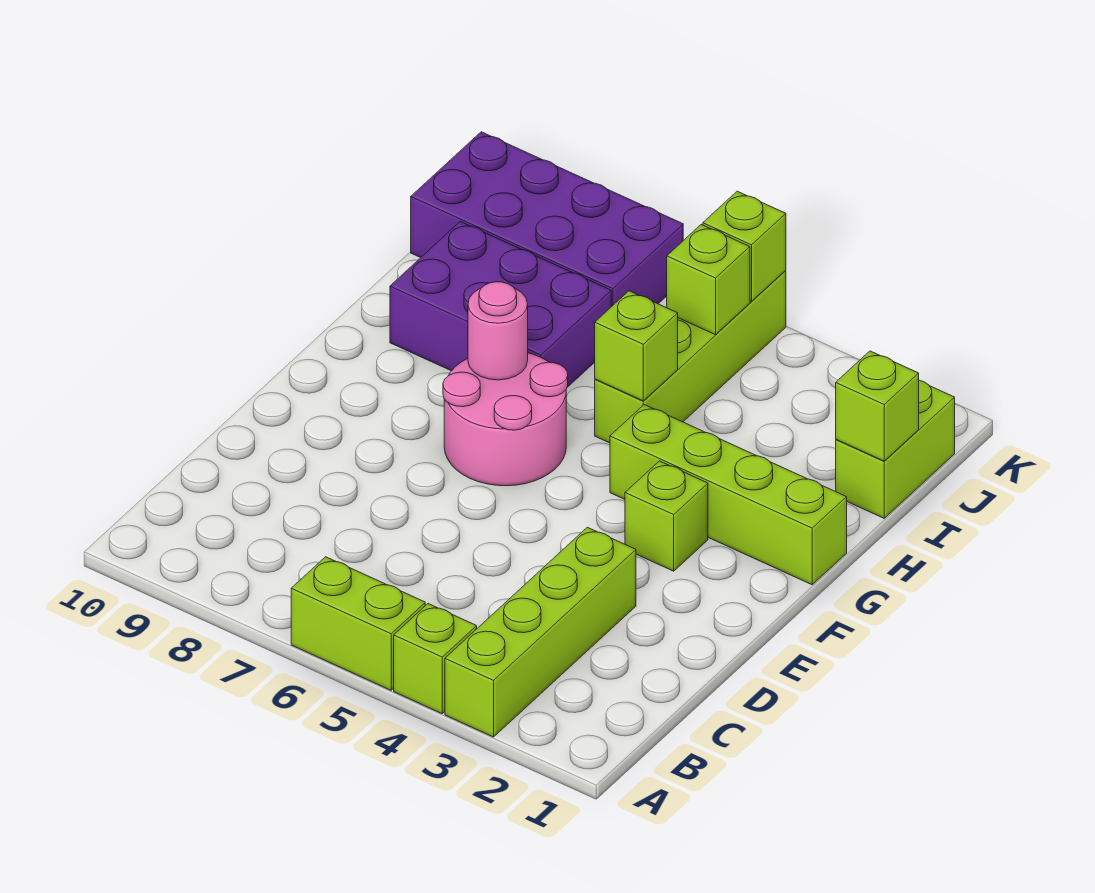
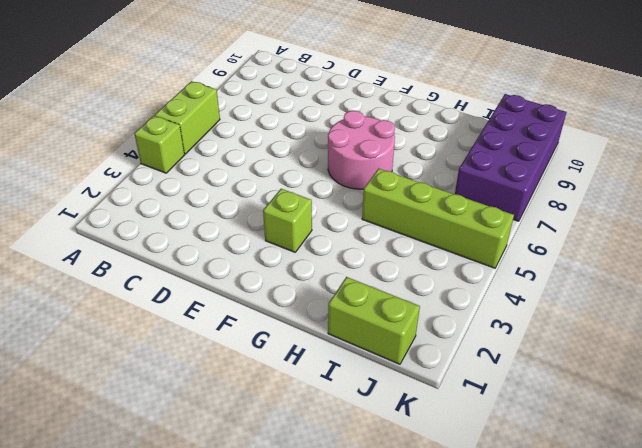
none -> lime brick A3:D3 level 1
none -> lime brick G1:G4 level 1
none -> purple brick H7:I9 level 1

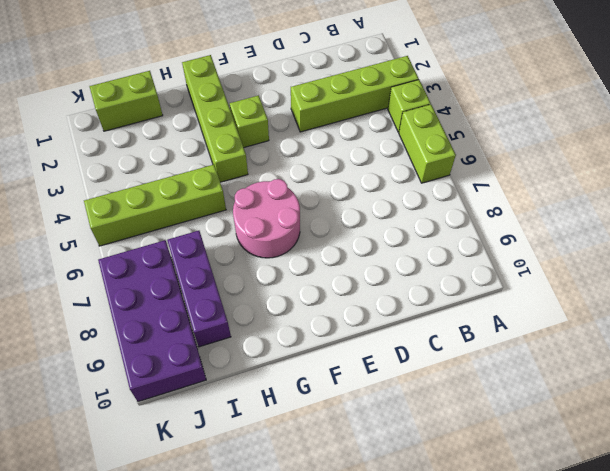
purple brick I7:I9 level 1 -> purple brick H7:I9 level 1
none -> pink round brick G7 level 2
none -> lime brick H5 level 2
none -> lime brick I1 level 2

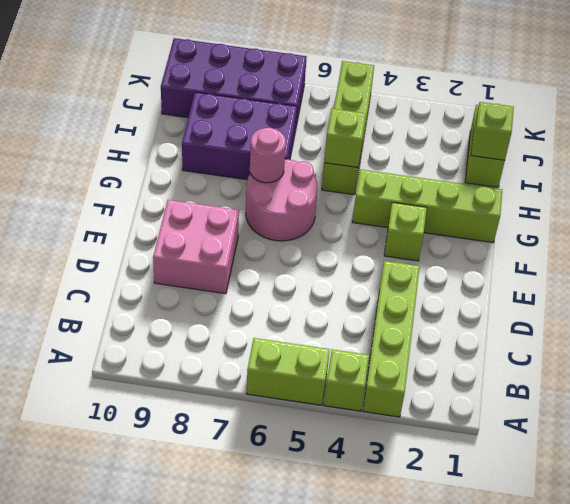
pink brick D8:E9 level 1 -> none
none -> lime brick J5 level 2
none -> lime brick K5 level 2

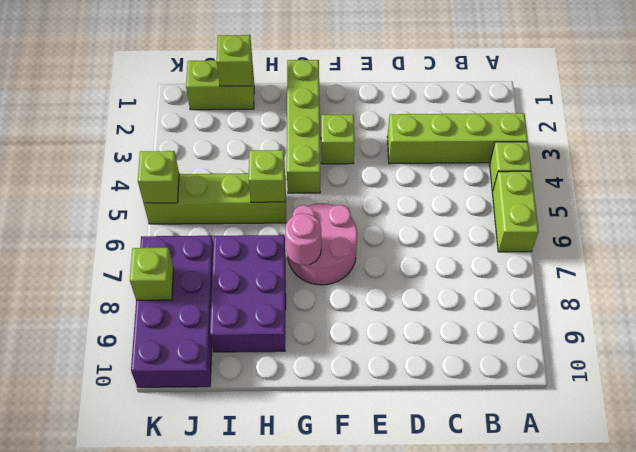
lime brick K8 level 2 -> lime brick J5 level 2

